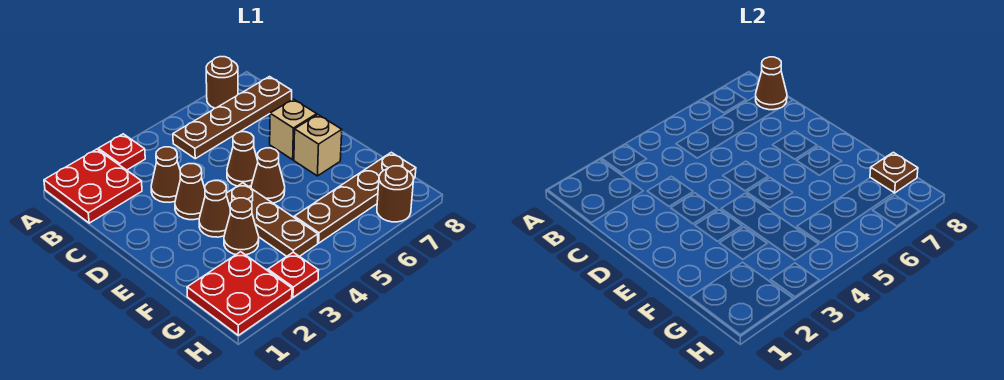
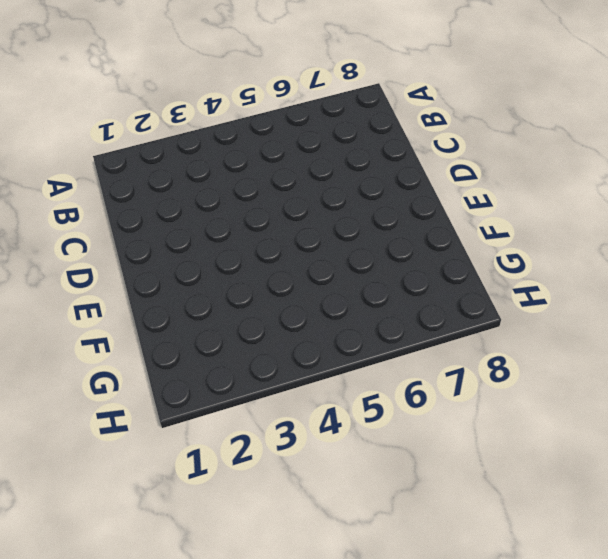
none -> red plate A1:B2 level 1
none -> red plate A3 level 1
none -> brown round brick A7 level 1

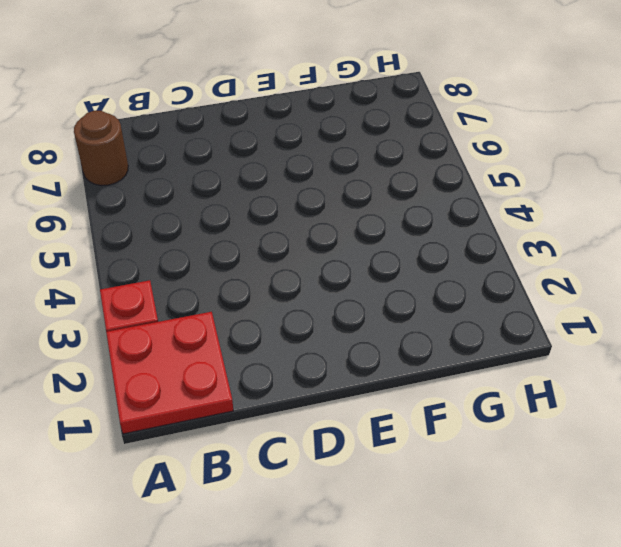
none -> brown plate B5:B8 level 1
none -> brown cone C3 level 1
none -> brown cone D3 level 1

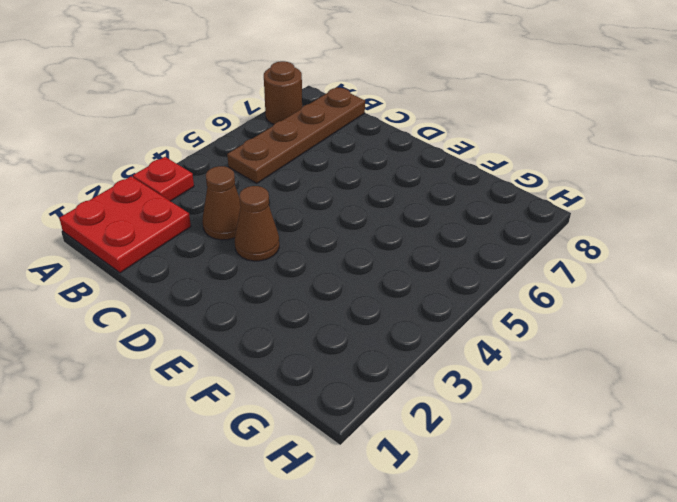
none -> brown cone D5 level 1
none -> tan brick D7 level 1
none -> brown cone E3 level 1

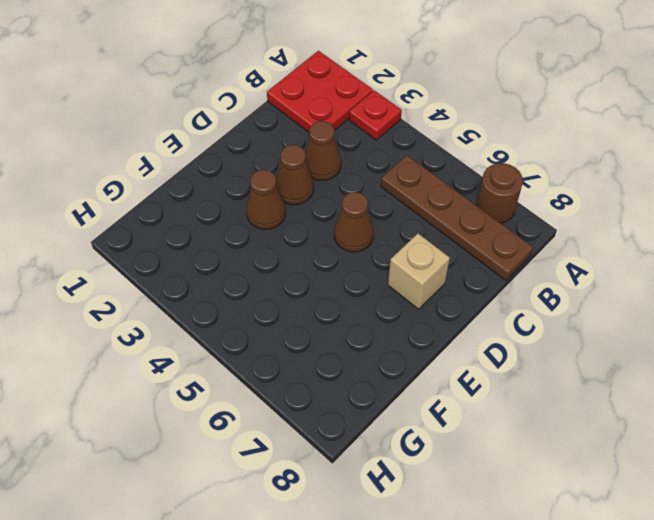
none -> brown plate E4:G4 level 1
none -> brown cone E5 level 1
none -> tan brick E7 level 1

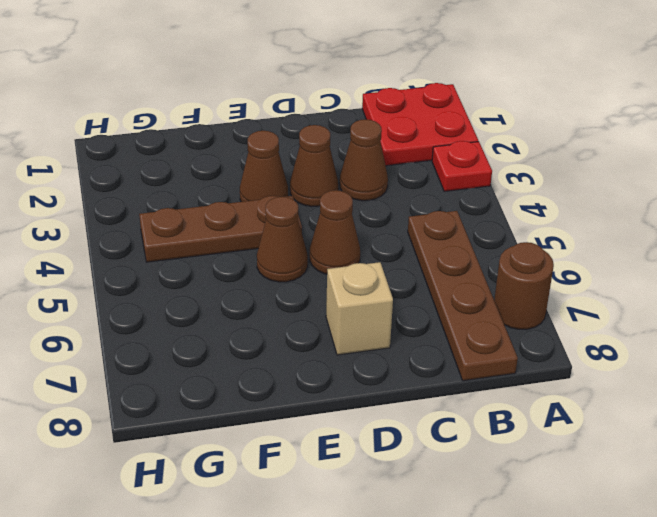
none -> tan brick E7 level 1
none -> brown cone F3 level 1
none -> red plate G1:H2 level 1

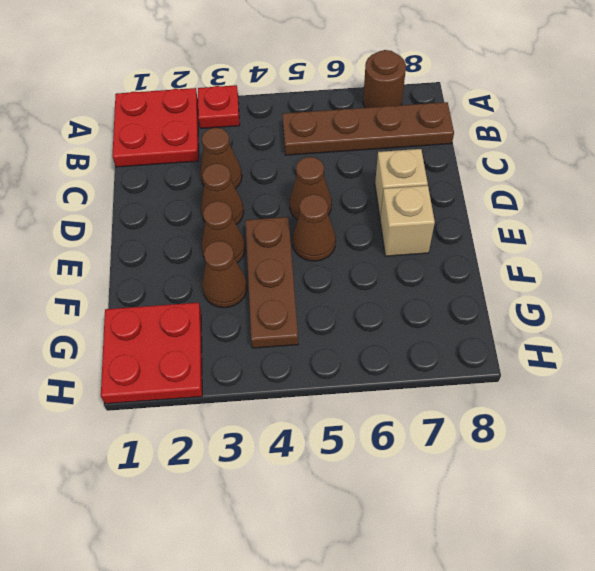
none -> brown plate G5:G8 level 1
none -> red plate H3 level 1
none -> brown round brick H7 level 1

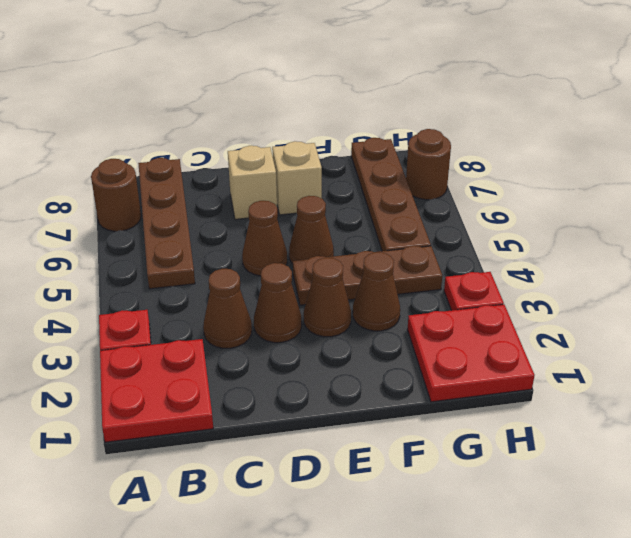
none -> brown cone B8 level 2
none -> brown plate G8 level 2

